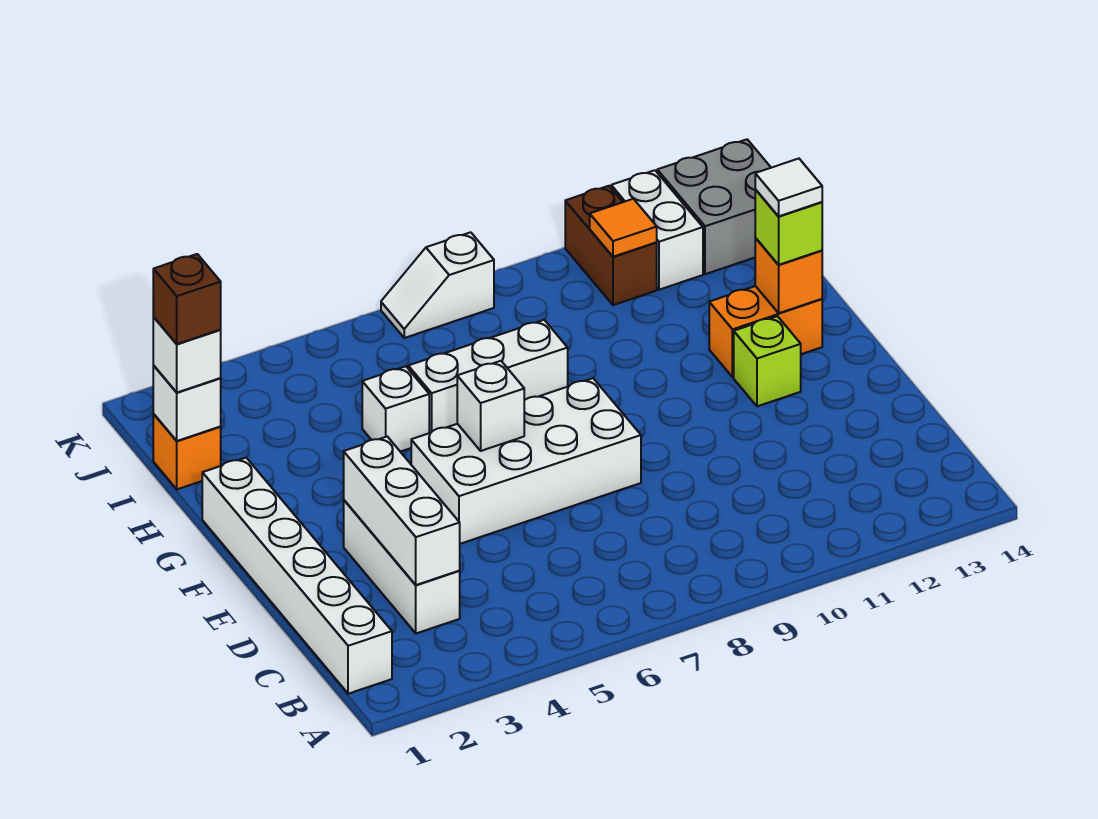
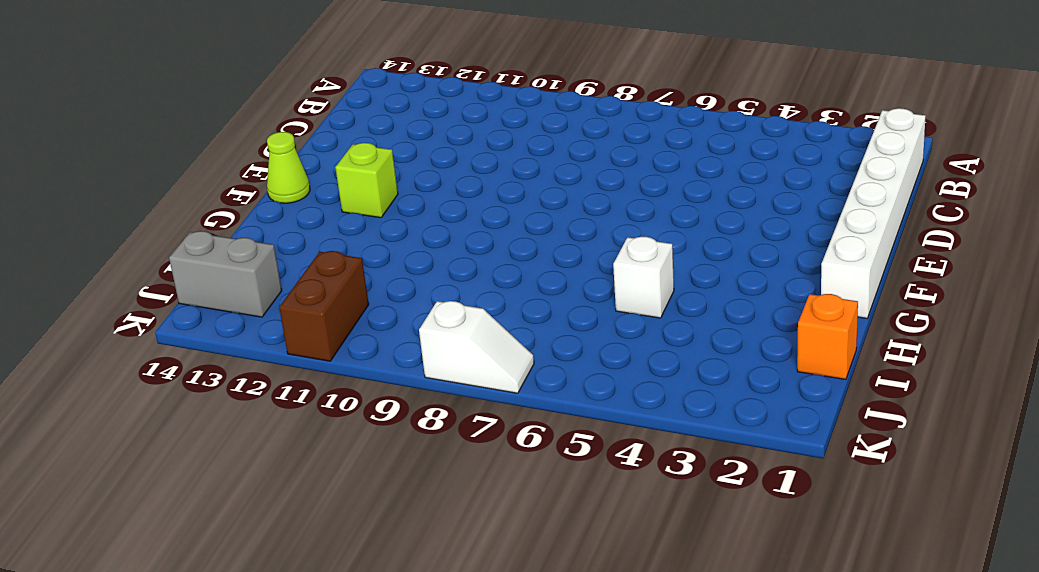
lime cone F14 level 1 -> none
grey brick J13:J14 level 1 -> grey brick J13:K14 level 1
none -> white brick C3:E3 level 1
none -> white brick E5:F8 level 1
none -> orange brick G12:G13 level 1

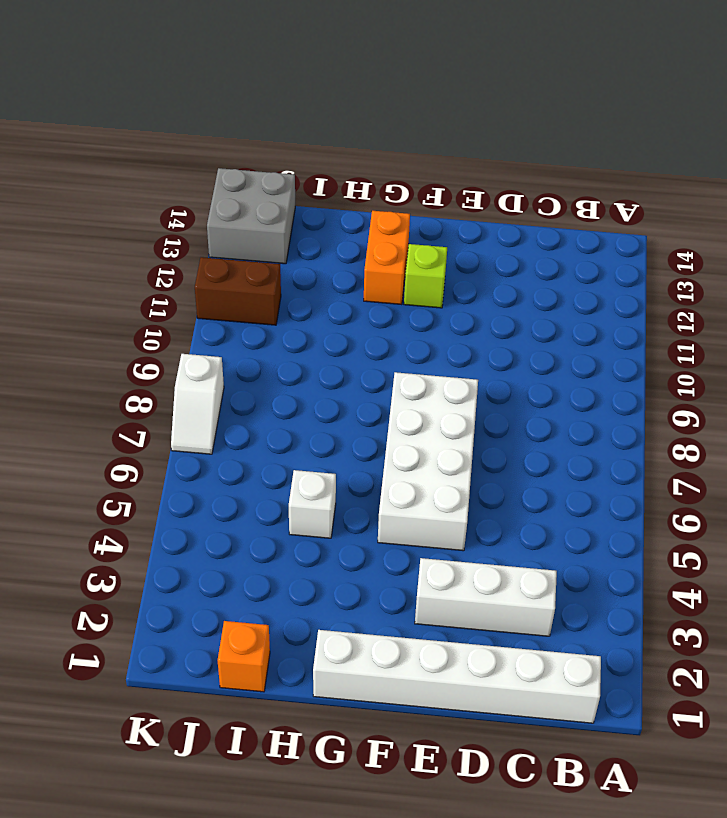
none -> white brick H6:H8 level 1
none -> white brick J12:K12 level 1
none -> white brick C3:E3 level 2

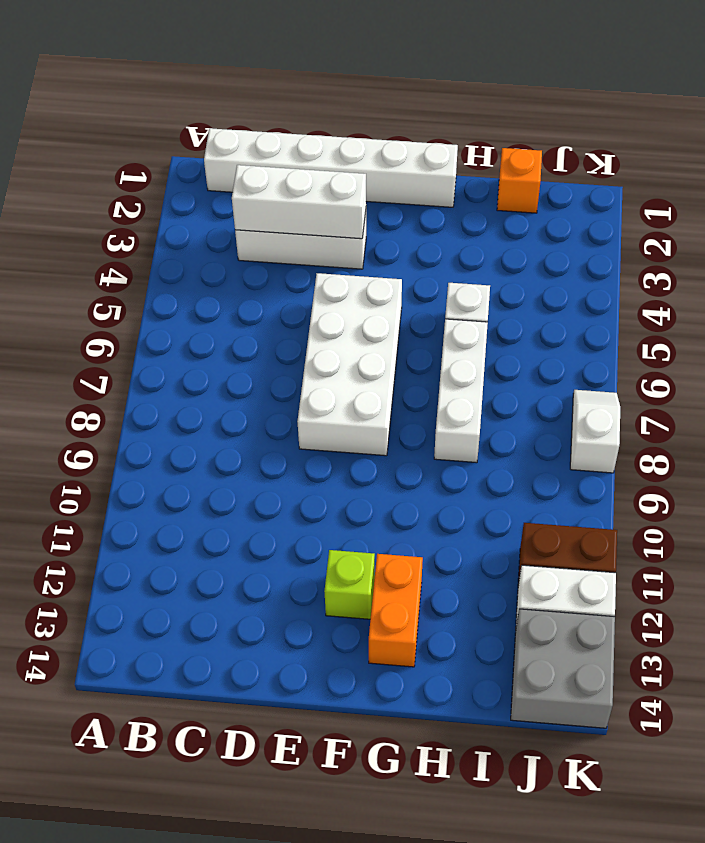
none -> white brick F6 level 2
none -> orange brick G13 level 2
none -> white brick I1 level 2

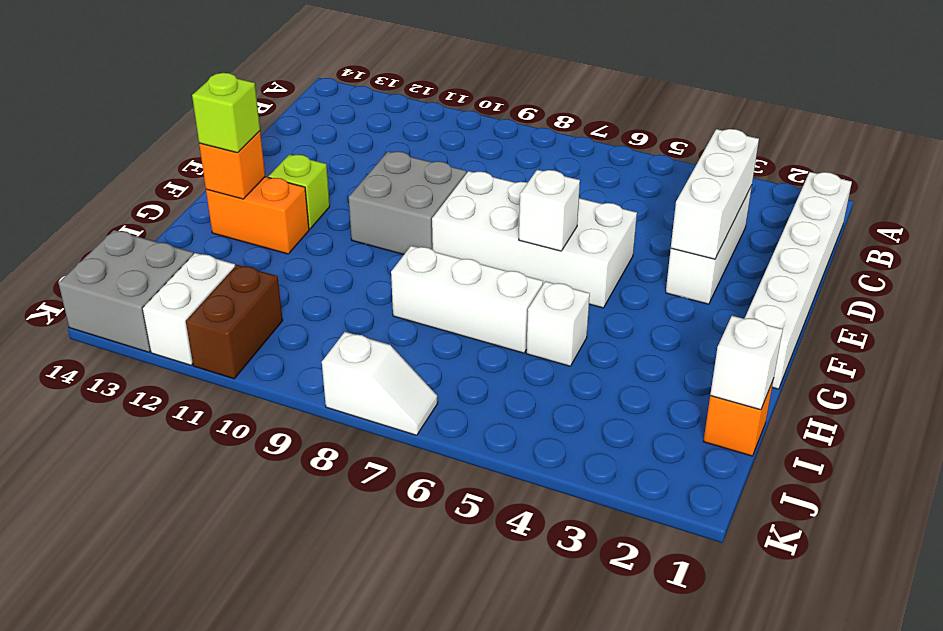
grey brick E9:F10 level 1 -> none
none -> orange tile J11 level 2
none -> white brick I1 level 3
none -> white tile G13 level 4

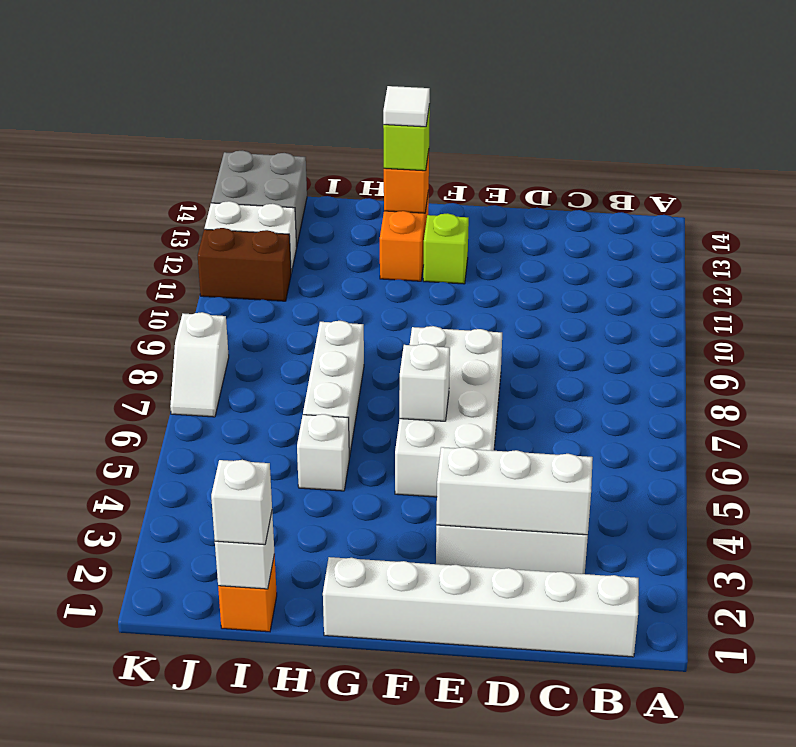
none -> orange tile J11 level 2
none -> brown brick I1 level 4

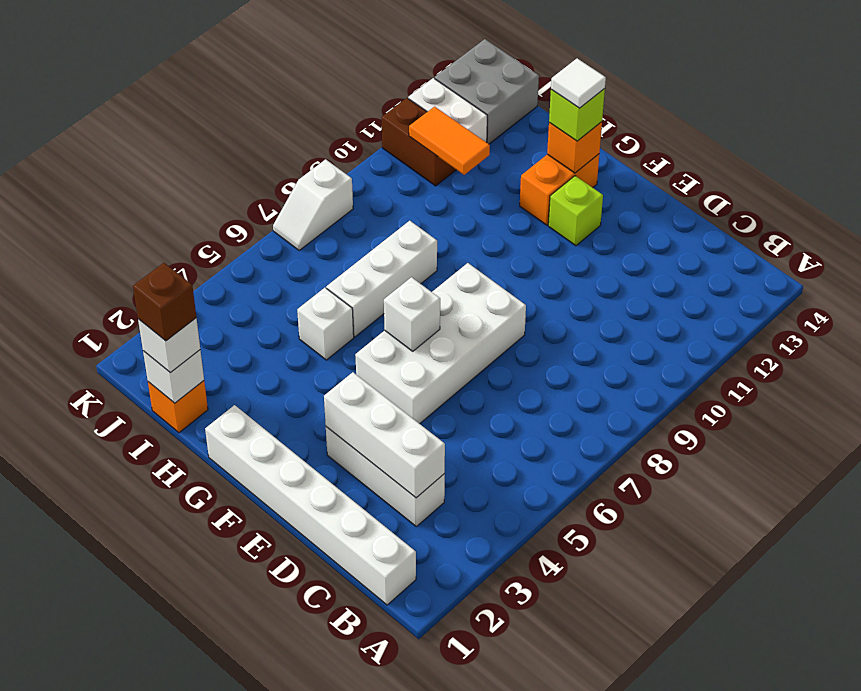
orange tile I11:J11 level 2 -> orange tile J11 level 2

